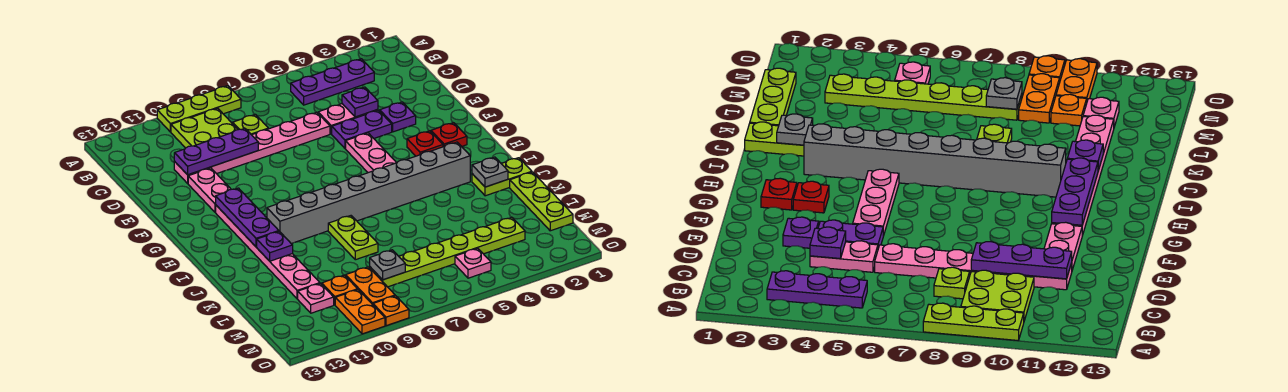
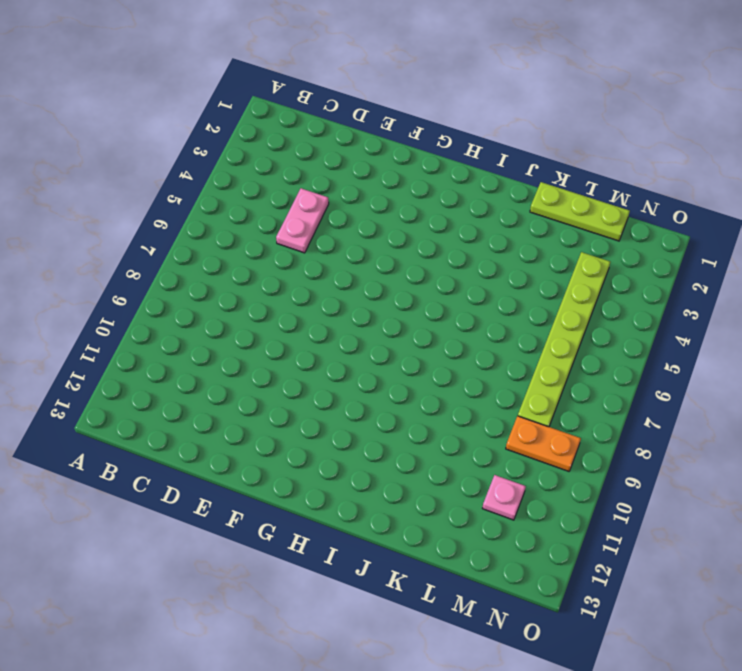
none -> lime plate A8:A10 level 1
none -> purple plate B3:B5 level 1
none -> lime plate B9:C10 level 1
none -> lime plate C8 level 1

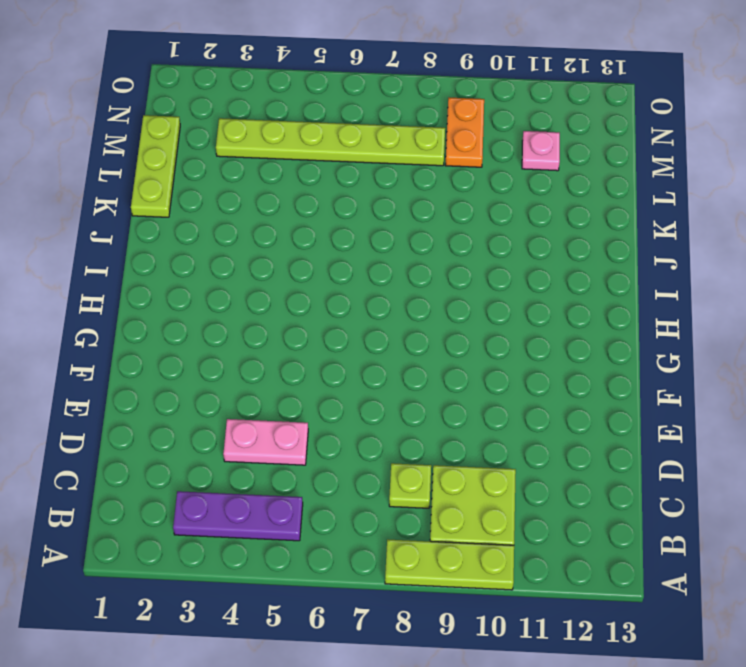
none -> pink plate D6:D11 level 1
none -> purple plate E3 level 1
none -> purple plate E4:E5 level 1
none -> pink plate E11:F11 level 1

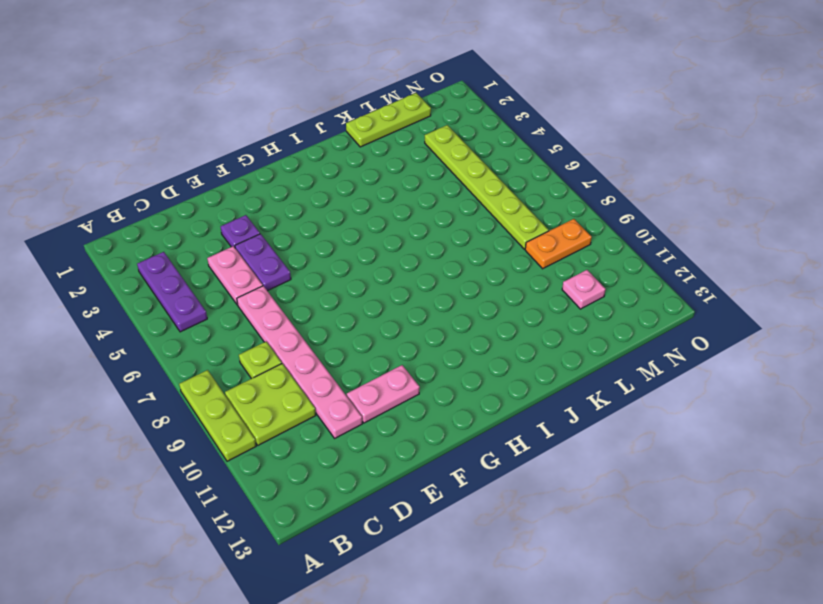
none -> pink plate F5:H5 level 1
none -> red plate G2 level 1
none -> red plate G3 level 1
none -> pink plate G11:L11 level 1

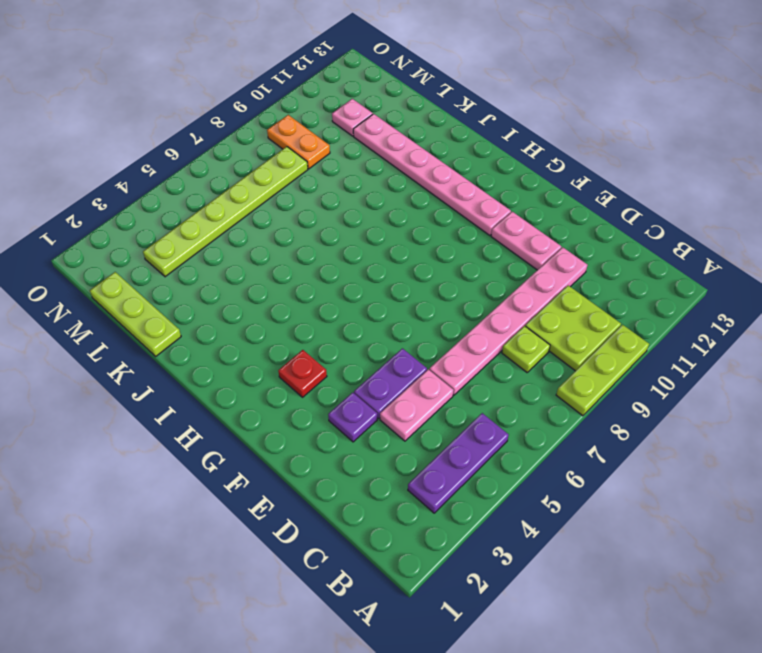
none -> pink plate F5:H5 level 1
none -> red plate G2 level 1
none -> grey brick I3:I10 level 1
none -> lime plate J1:J2 level 1

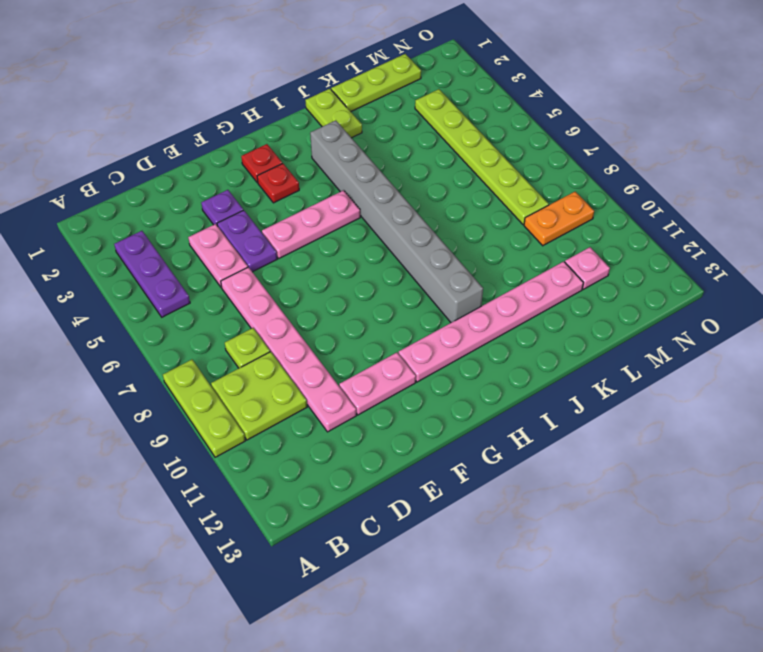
none -> lime plate J8:K8 level 1
none -> orange plate M10 level 1
none -> pink plate N5 level 1
none -> orange plate N10:O10 level 1

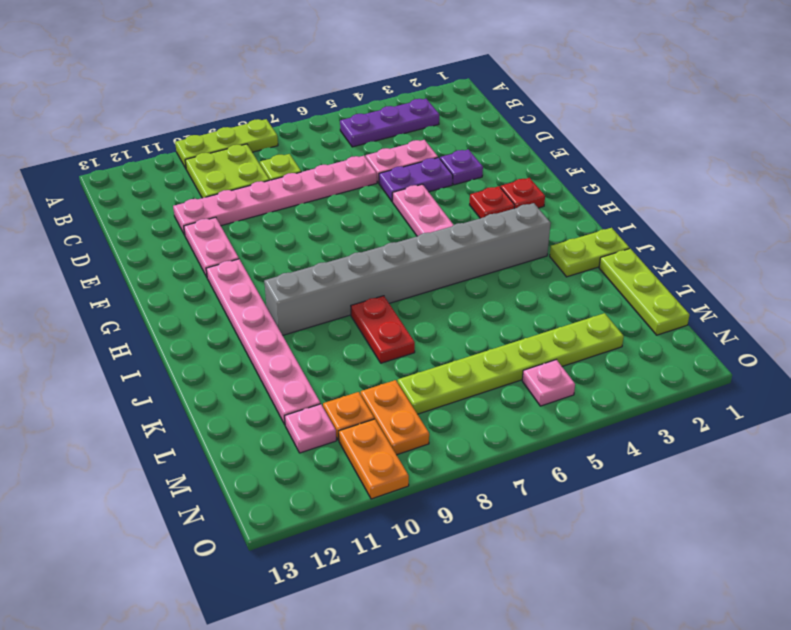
red plate J8:K8 level 1 -> lime plate J8:K8 level 1
none -> orange plate O9 level 1
none -> purple plate D4 level 2
none -> purple plate D9:D11 level 2
none -> purple plate G11:I11 level 2

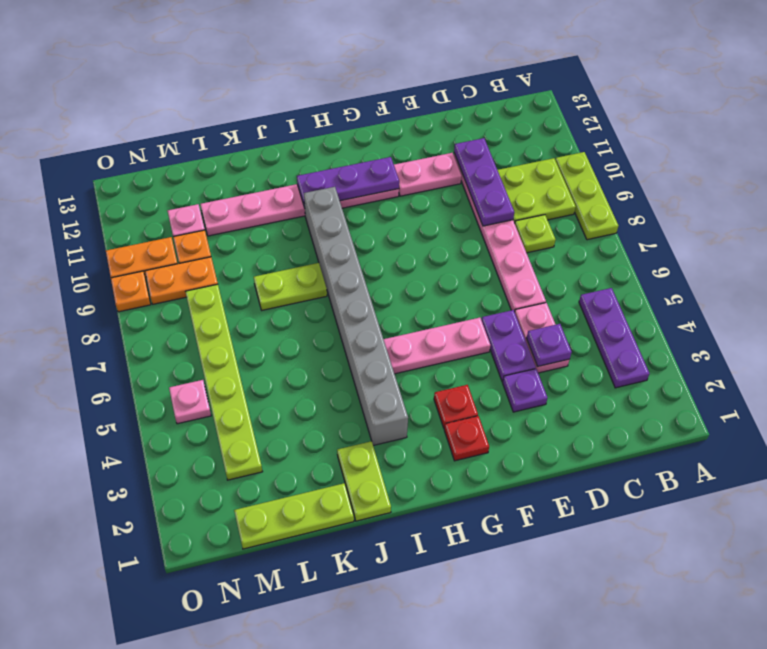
none -> grey plate J2 level 2
none -> purple plate J11 level 2
none -> grey plate M8 level 2

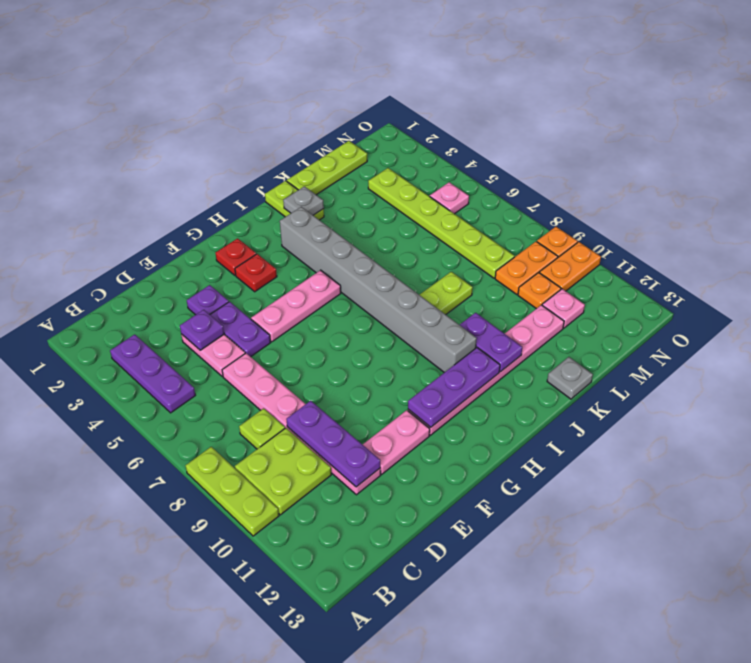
purple plate J10:J11 level 2 -> purple plate J11 level 2
grey plate K13 level 1 -> grey plate M8 level 2

